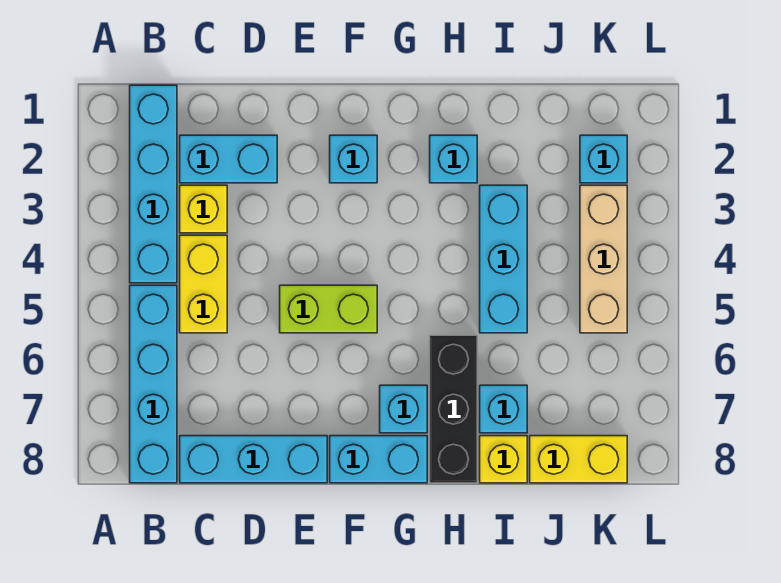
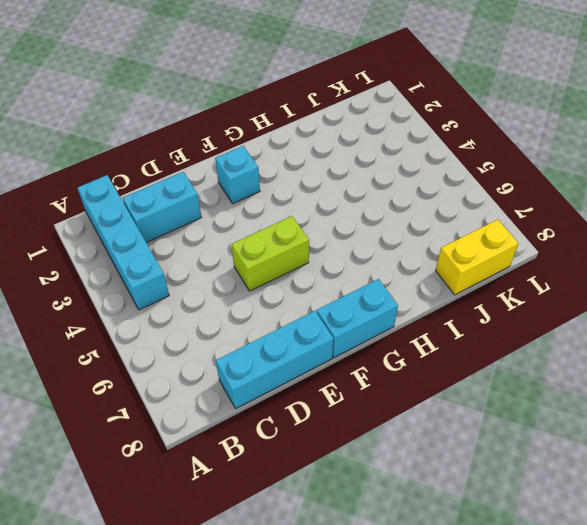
none -> cyan brick B5:B8 level 1
none -> yellow brick C3 level 1
none -> yellow brick C4:C5 level 1

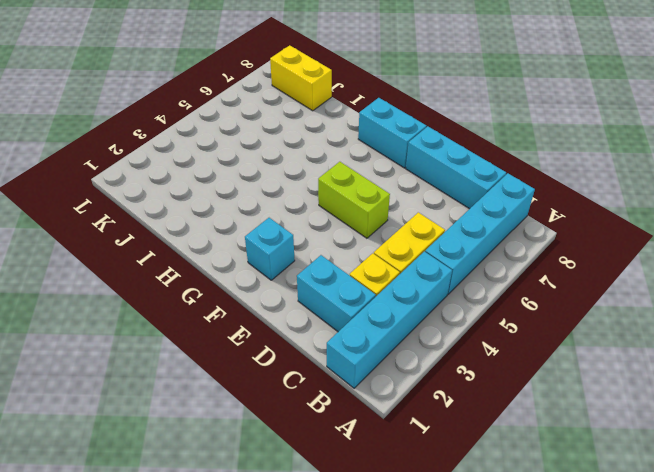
none -> cyan brick G7 level 1
none -> cyan brick H2 level 1
none -> black brick H6:H8 level 1

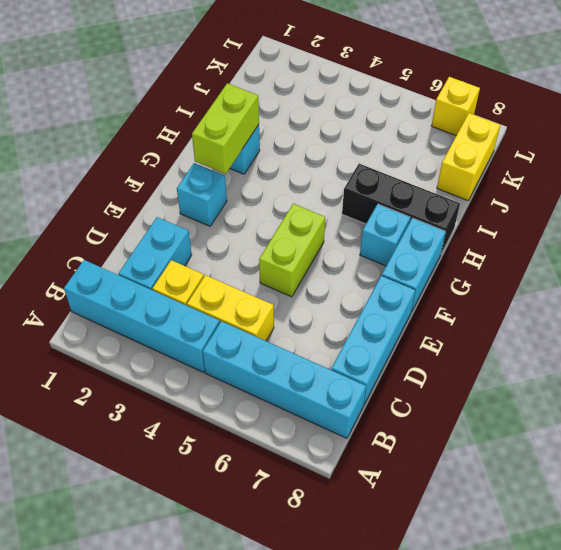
lime brick G2:H2 level 2 -> none
yellow brick L7 level 1 -> yellow brick I8 level 1
none -> cyan brick I3:I5 level 1
none -> cyan brick I7 level 1
none -> cyan brick K2 level 1

